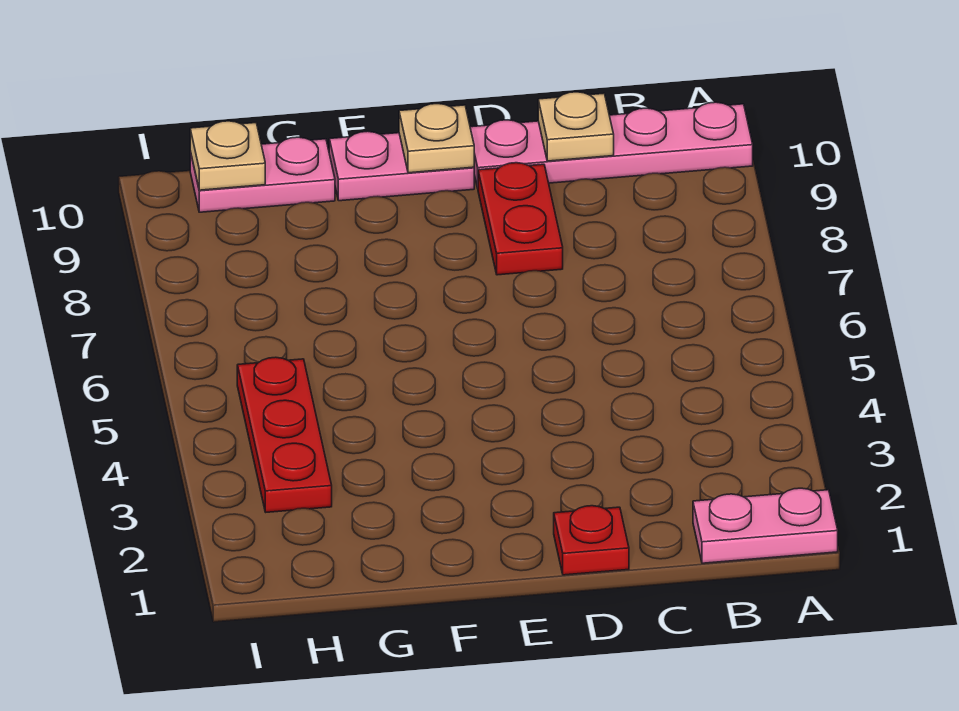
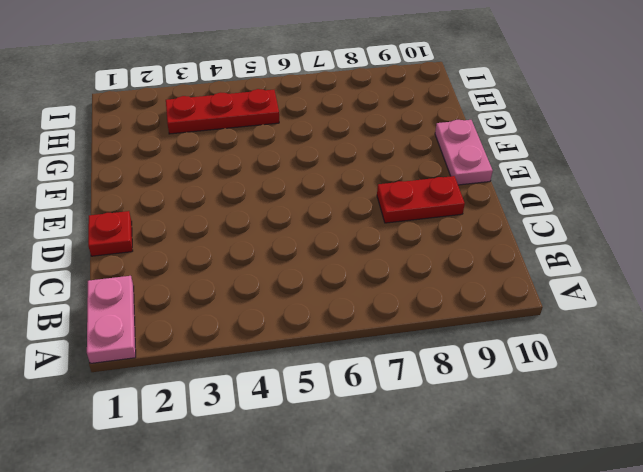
none -> pink plate A10:D10 level 1
none -> pink plate G10:H10 level 1

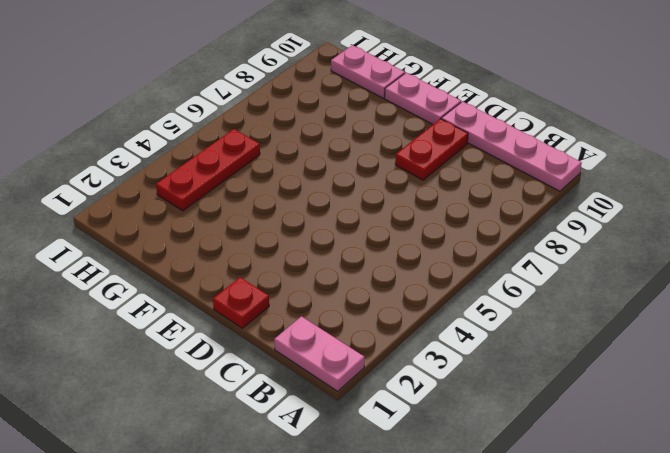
none -> tan plate C10 level 2
none -> tan plate E10 level 2

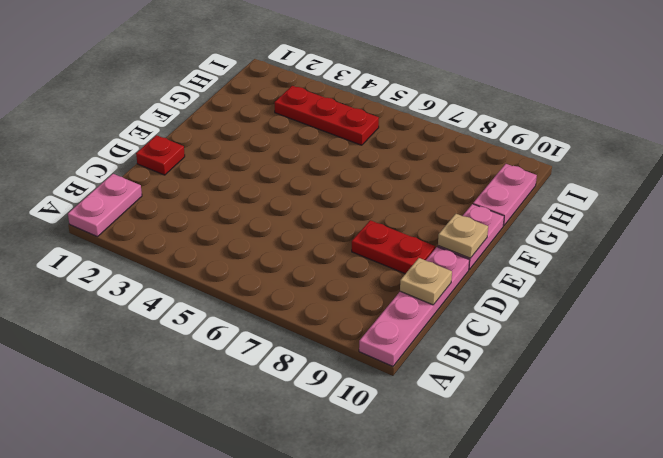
none -> tan plate H10 level 2

